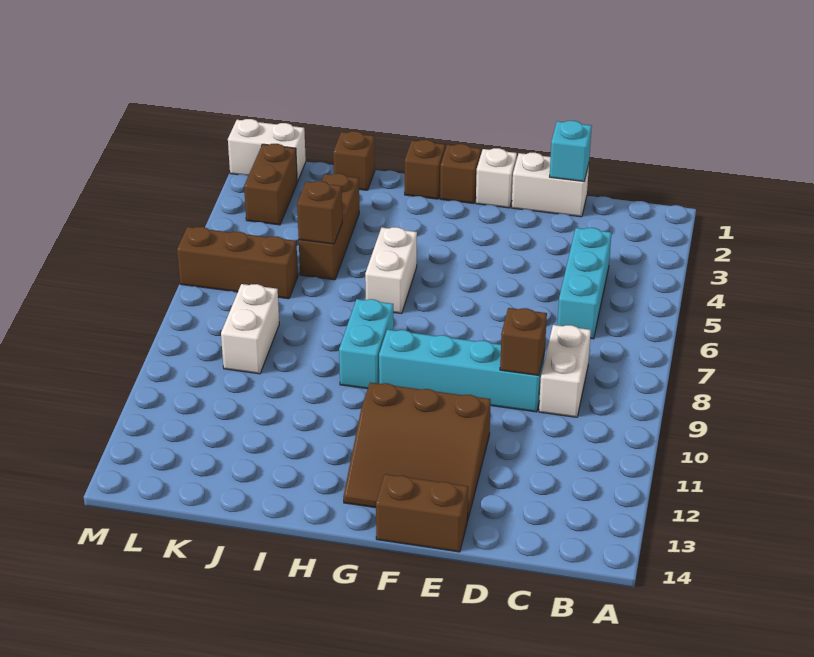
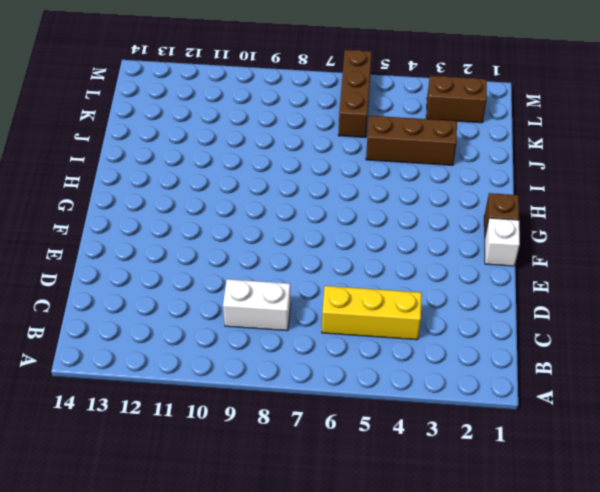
yellow brick C4:C6 level 1 -> cyan brick C4:C6 level 1
none -> white brick D1:E1 level 1
none -> cyan brick D9:G9 level 1
none -> brown slope E11:G13 level 1 top 11

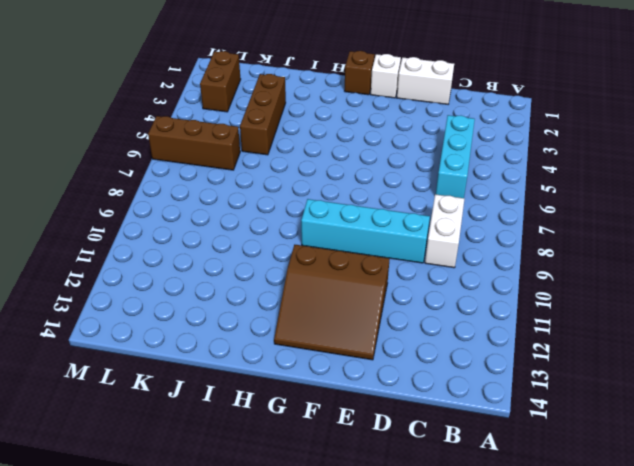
none -> brown brick E14:F14 level 1
none -> brown brick H1 level 1
none -> white brick H5:H6 level 1

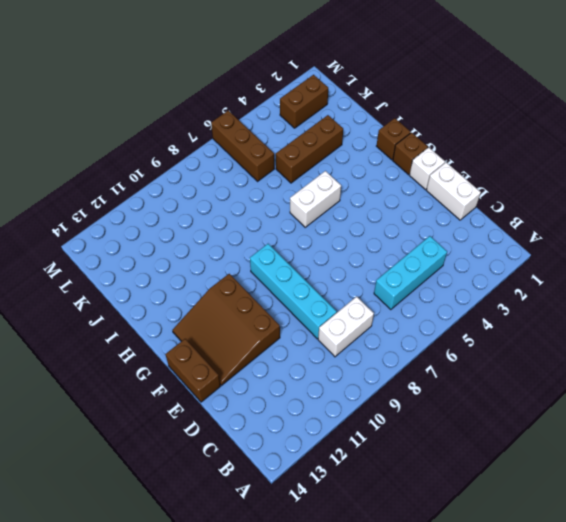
none -> cyan brick H8:H9 level 1
none -> brown brick J1 level 1
none -> white brick K8:K9 level 1

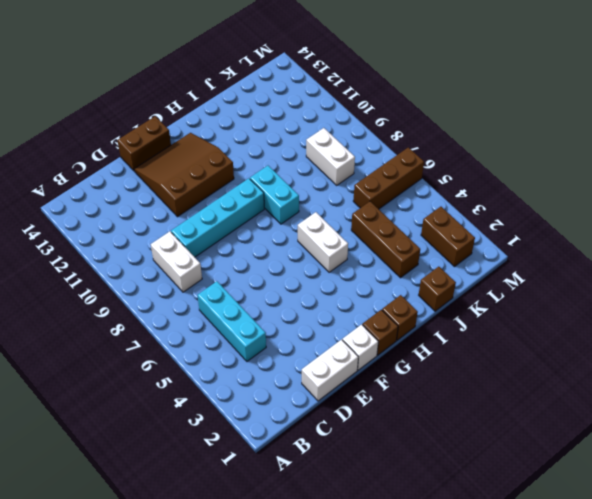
none -> white brick L1:M1 level 1
none -> cyan brick D1 level 2
none -> brown brick D9 level 2

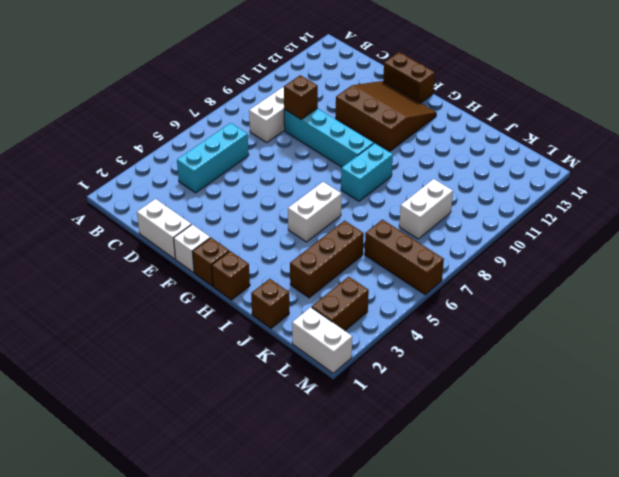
none -> cyan brick D1 level 2
none -> brown brick J5 level 2

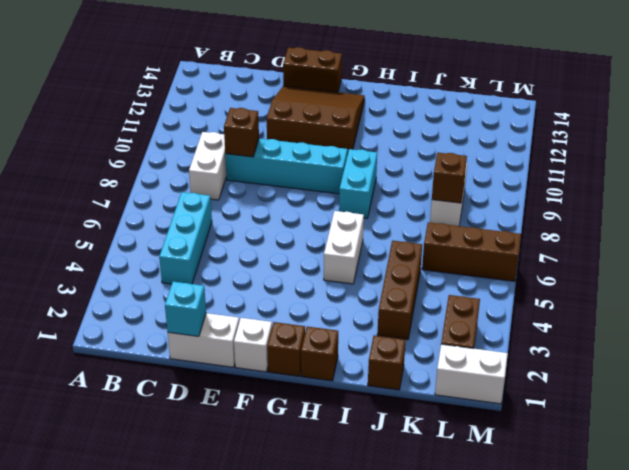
brown brick K8 level 2 -> brown brick J5 level 2

